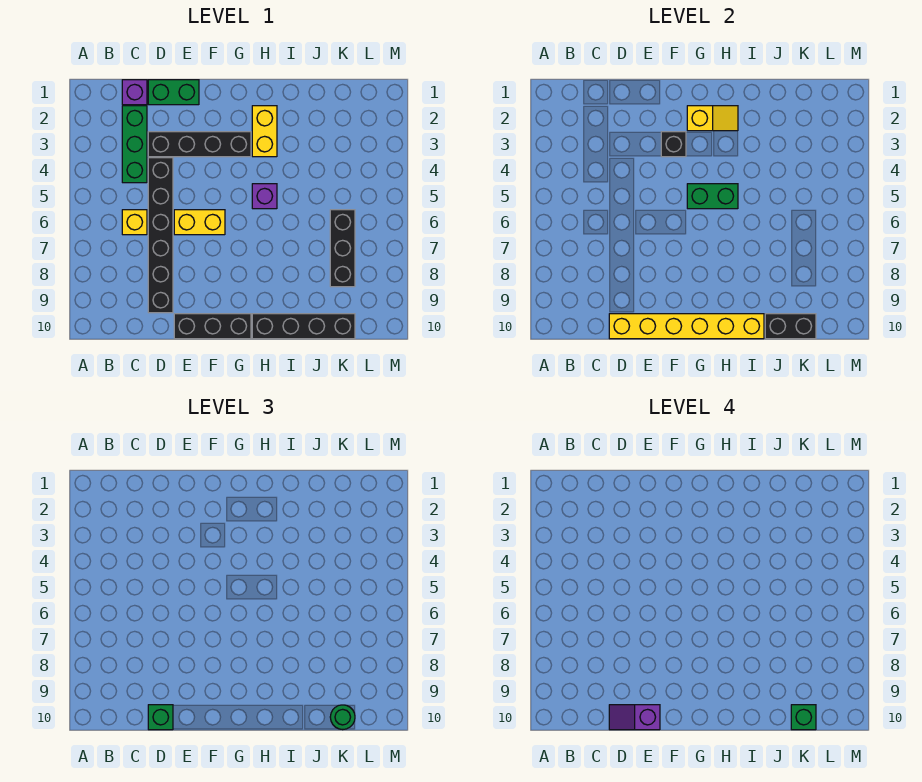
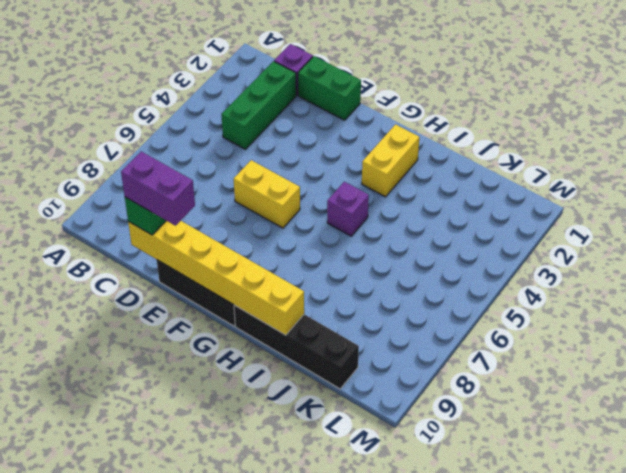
purple brick D10:E10 level 4 -> purple slope D10:E10 level 4 top E
none -> yellow brick C6 level 1
none -> black brick D3:G3 level 1
none -> black brick D4:D9 level 1

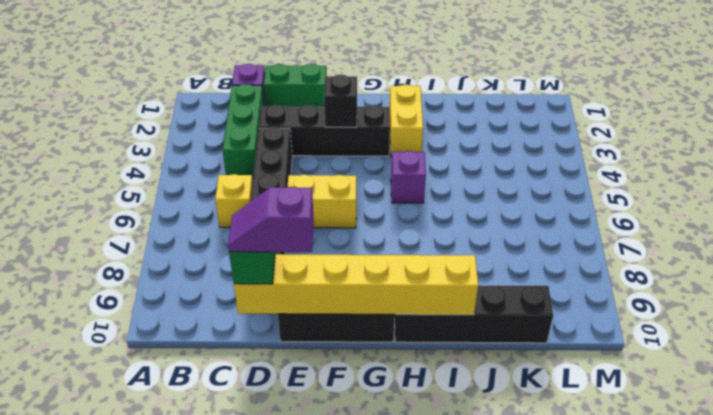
none -> black brick K6:K8 level 1
none -> yellow slope G2:H2 level 2 top G
none -> green brick G5:H5 level 2

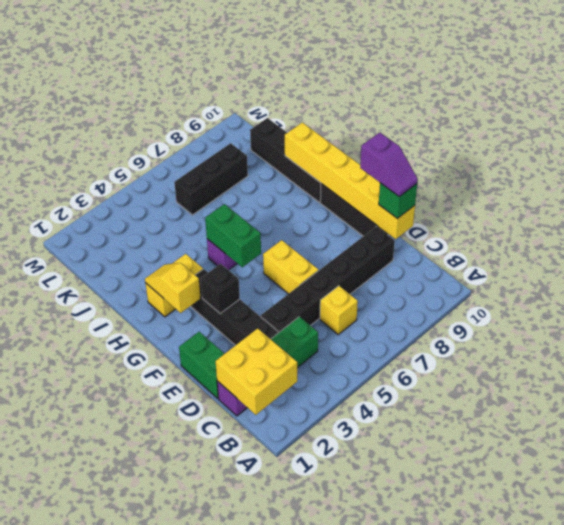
yellow brick B1:C2 level 2 -> none
none -> black brick J10:K10 level 2
none -> green round brick K10 level 3
none -> green brick K10 level 4

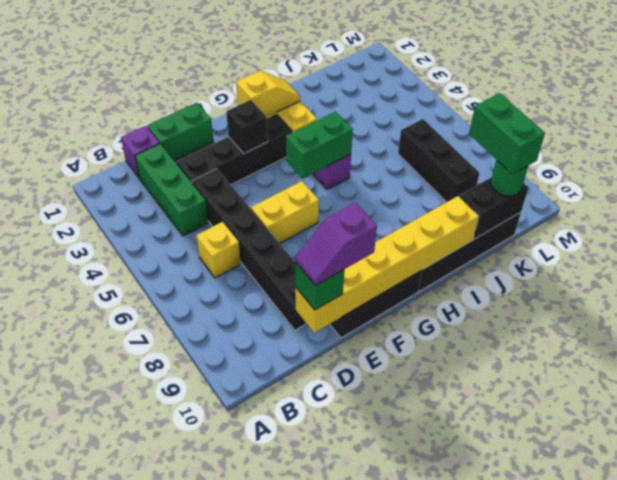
green brick K9:K10 level 4 -> green brick K10 level 4

